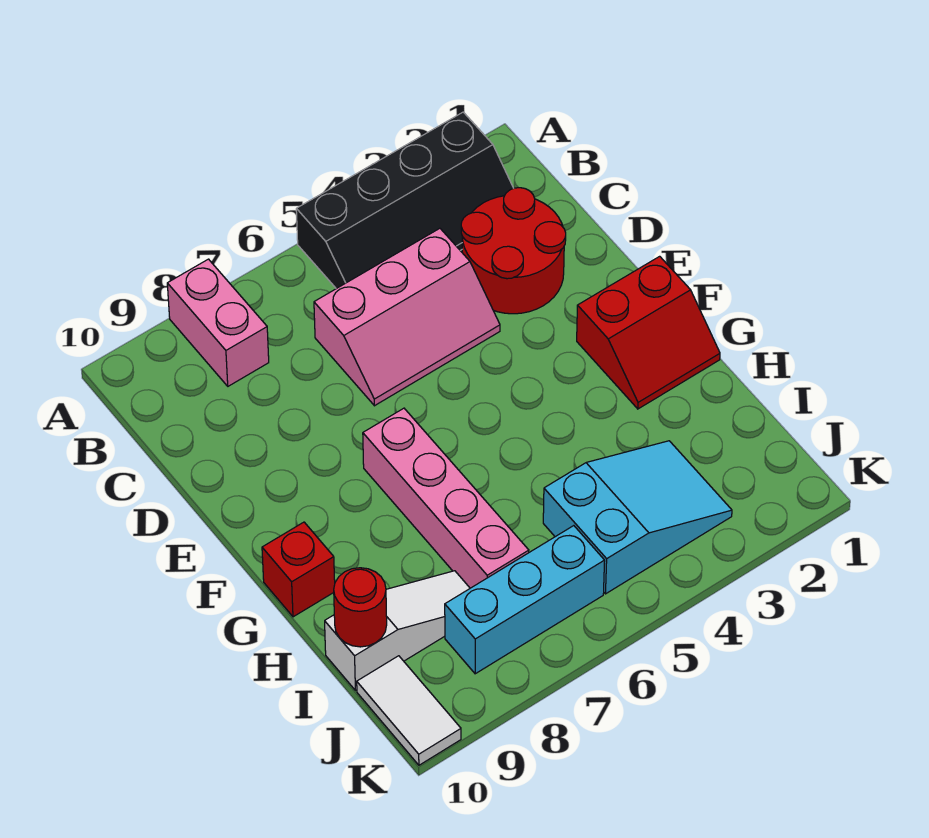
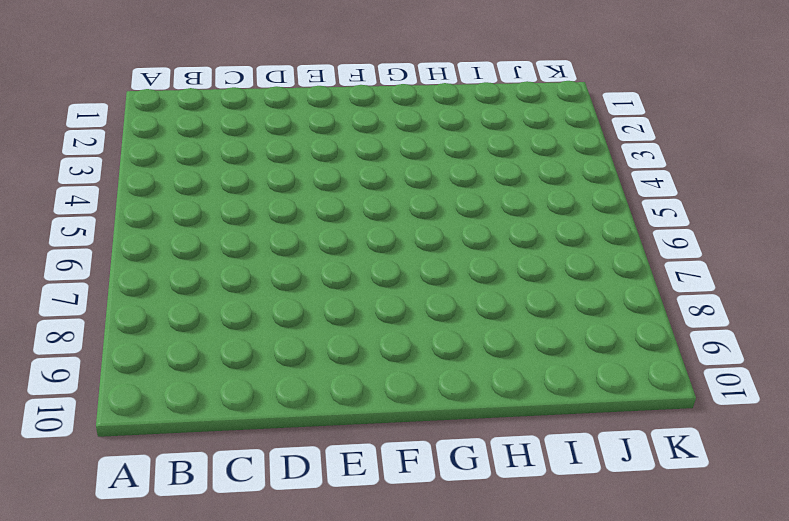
none -> black slope A2:B5 level 1 top A
none -> pink brick A8:B8 level 1
none -> red round brick C2:D3 level 1

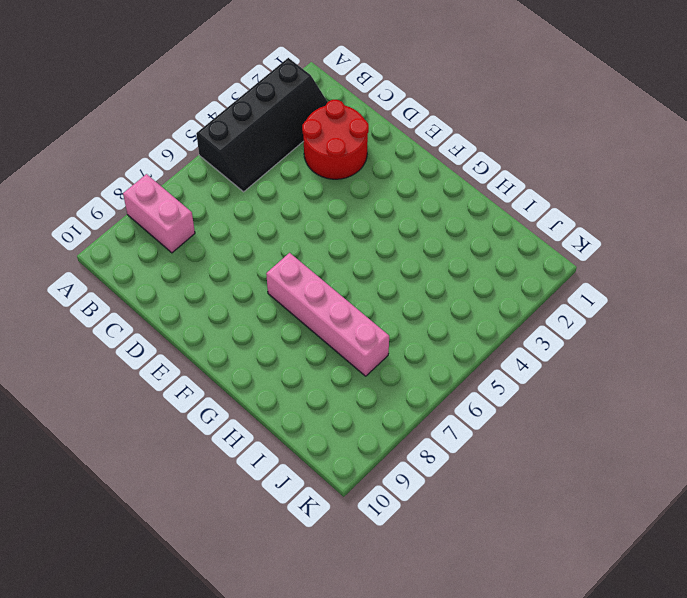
none -> pink slope C4:D6 level 1 top C
none -> red slope F1:G2 level 1 top F
none -> red brick G10 level 1

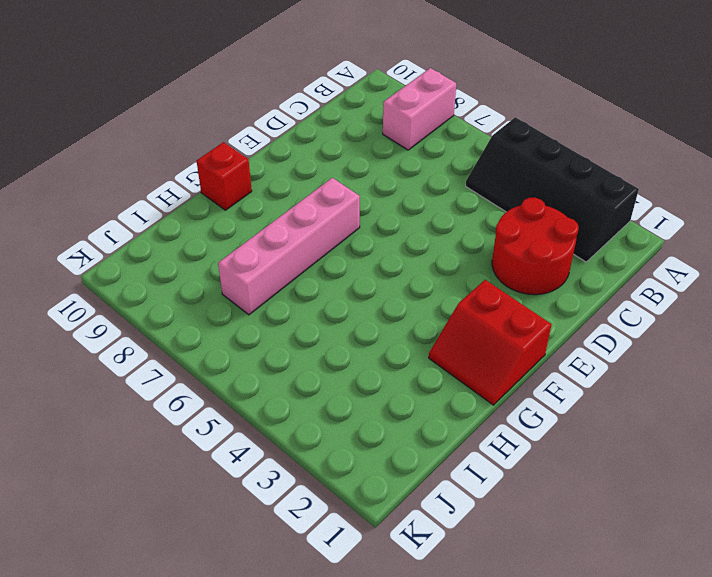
none -> pink slope C4:D6 level 1 top C
none -> cyan slope I3:J5 level 1 top 5
none -> white slope I8:I10 level 1 top 10

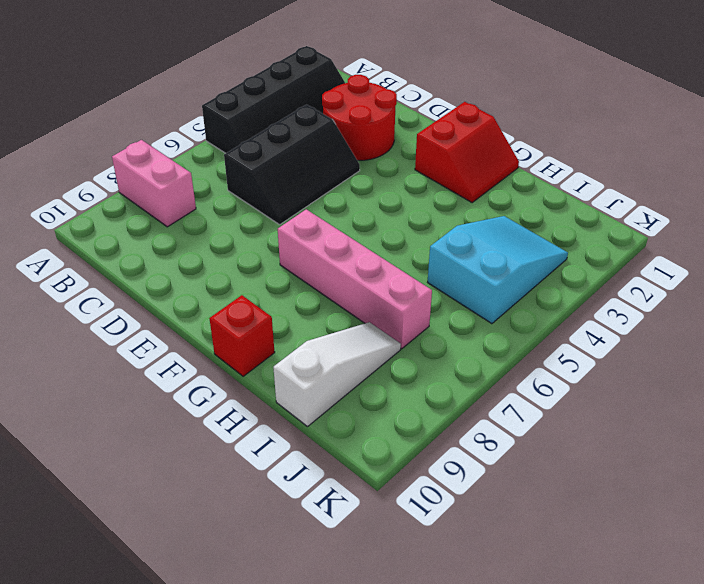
black slope C4:D6 level 1 top C -> pink slope C4:D6 level 1 top C
none -> cyan brick J6:J8 level 1
none -> white tile J10:K10 level 1
none -> red round brick I10 level 2

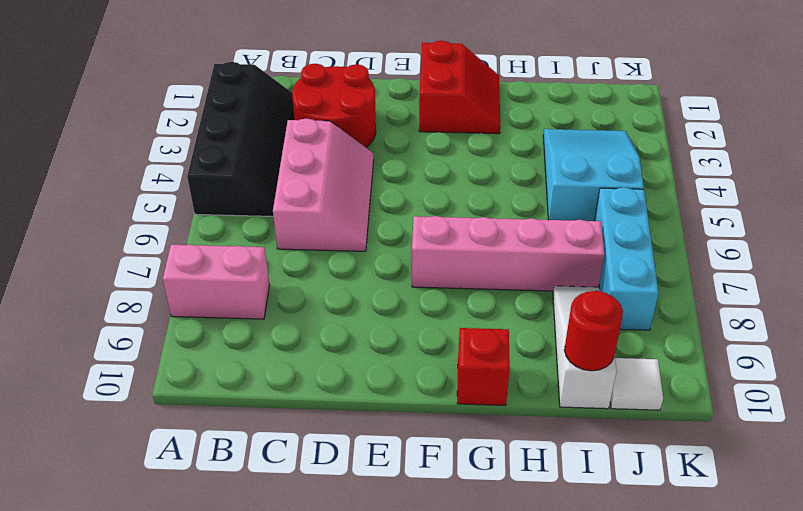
white tile J10 level 1 -> white tile J10:K10 level 1

